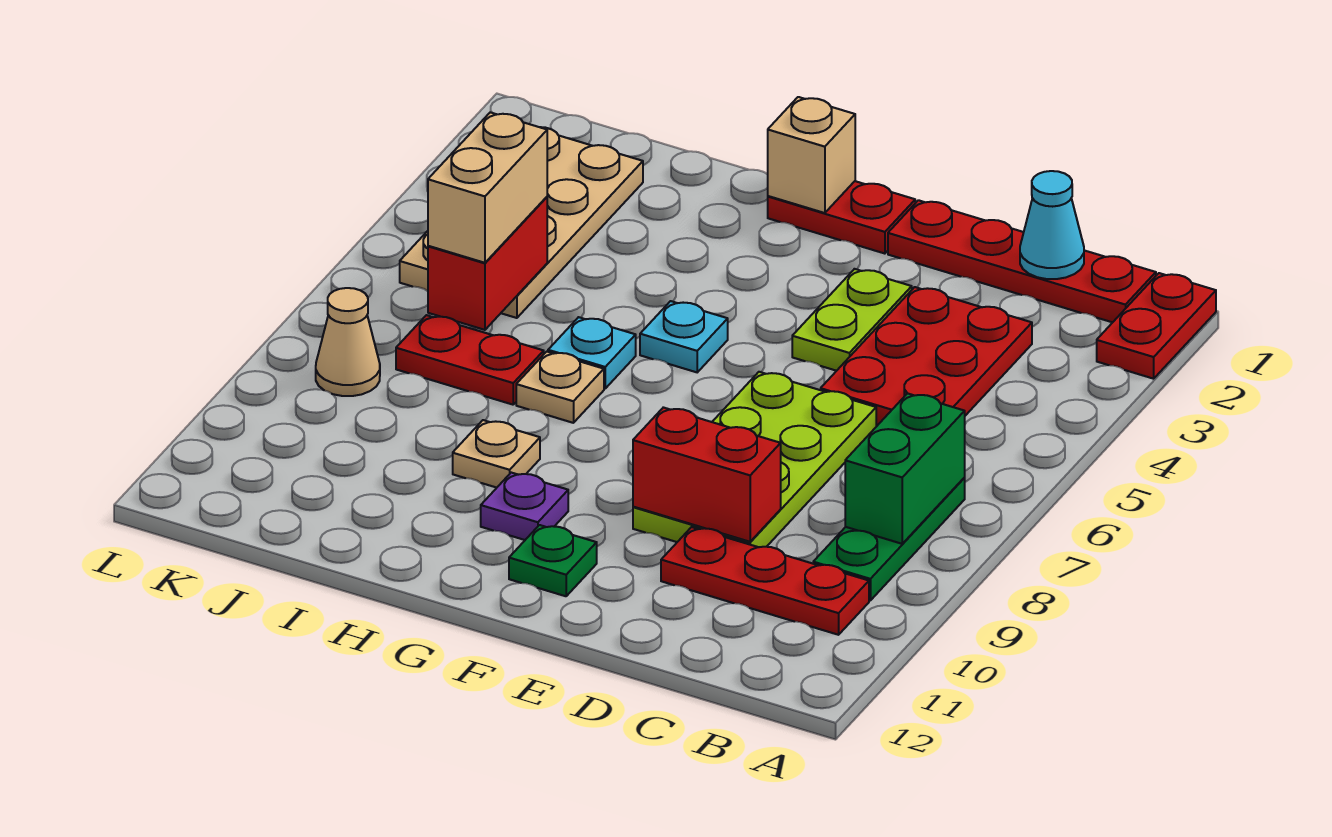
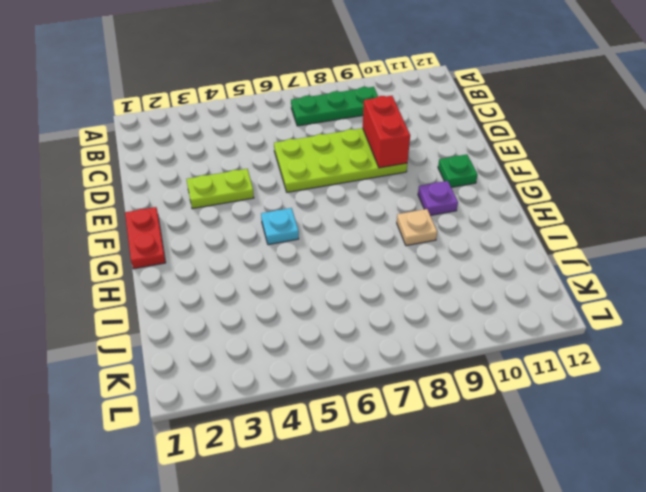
none -> red plate A1:A2 level 1
none -> red plate B1:E1 level 1
none -> red plate B10:D10 level 1

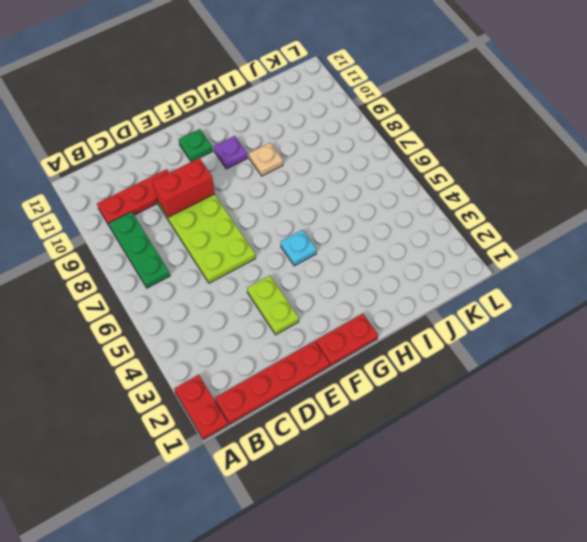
none -> red plate C3:D5 level 1
none -> cyan plate H6 level 1
none -> tan plate H7 level 1

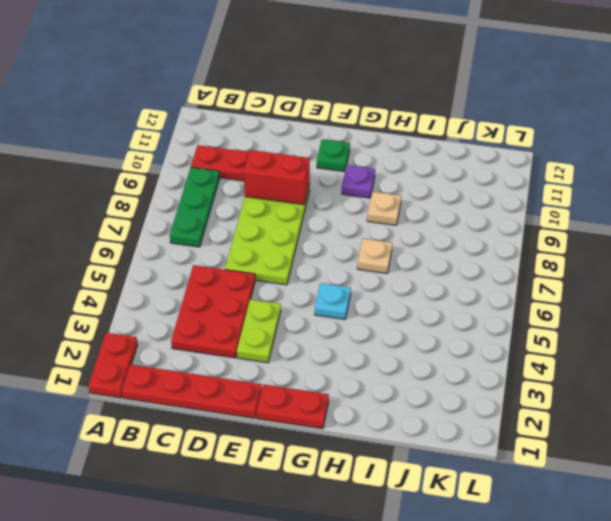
none -> cyan plate H6 level 1
none -> red plate I7:J7 level 1
none -> tan plate J2:K5 level 1

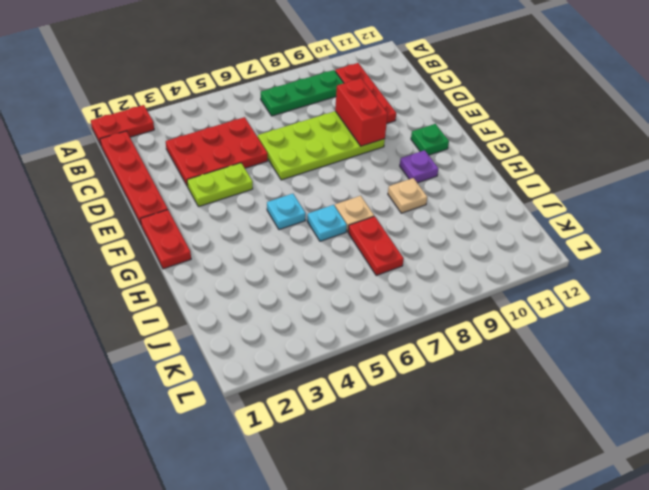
none -> tan plate J2:K5 level 1
none -> tan cone K8 level 1
none -> green brick B7:B8 level 2

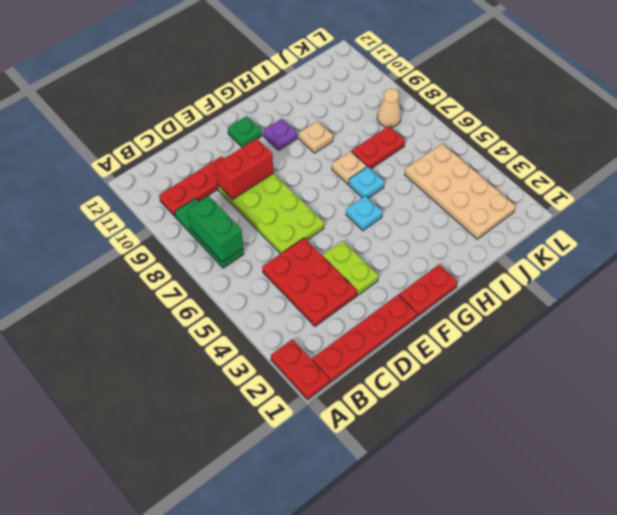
none -> cyan cone C1 level 2
none -> tan brick G1 level 2
none -> red brick J5:J6 level 2

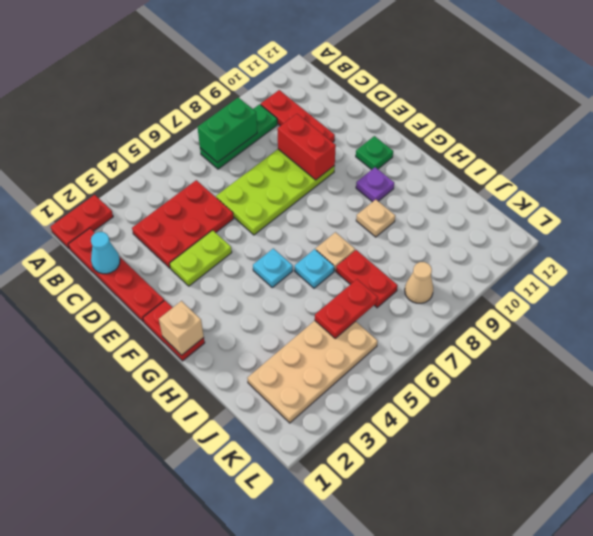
red plate J5:J6 level 2 -> red brick J5:J6 level 2
none -> tan brick J5:J6 level 3

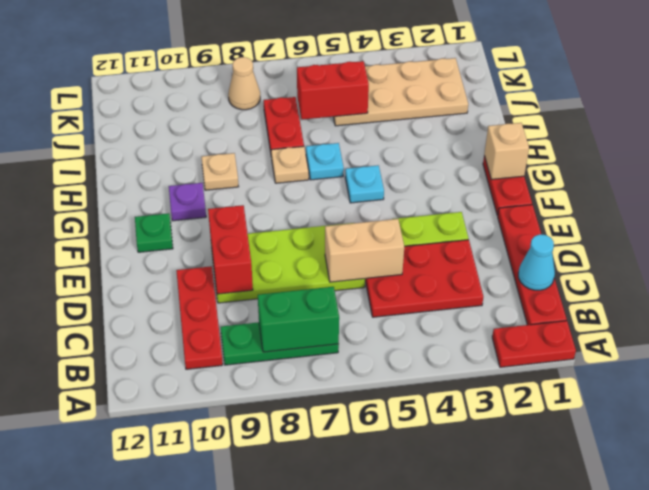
tan brick D5:D6 level 2 -> tan brick J5:J6 level 3

